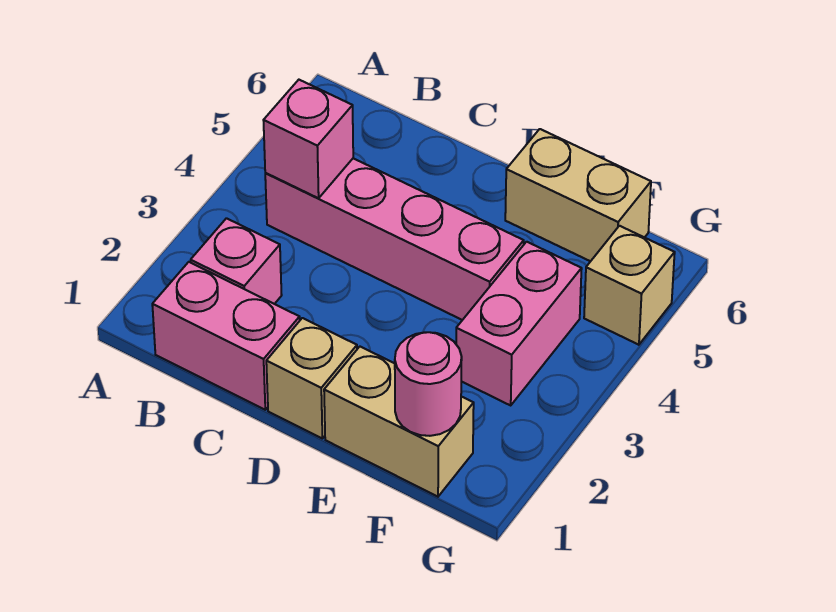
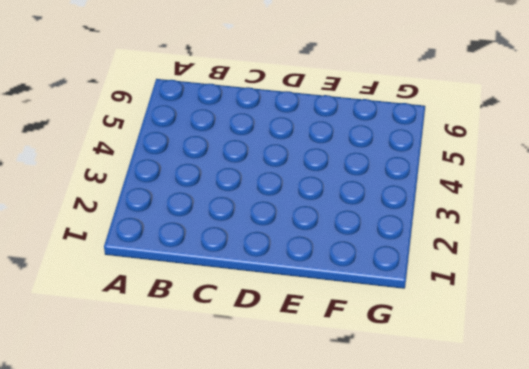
none -> pink brick B1:C1 level 1
none -> pink brick B2 level 1

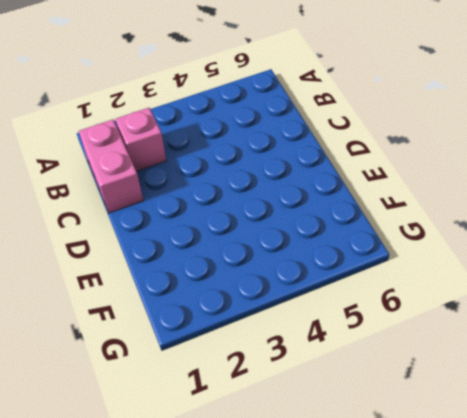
none -> pink brick B4:E4 level 1
none -> tan brick D1 level 1

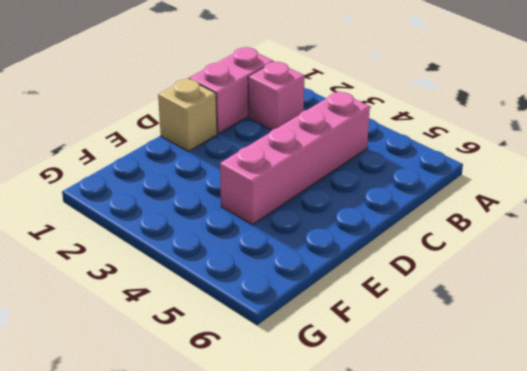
none -> tan brick E1:F1 level 1
none -> tan brick E6:F6 level 1

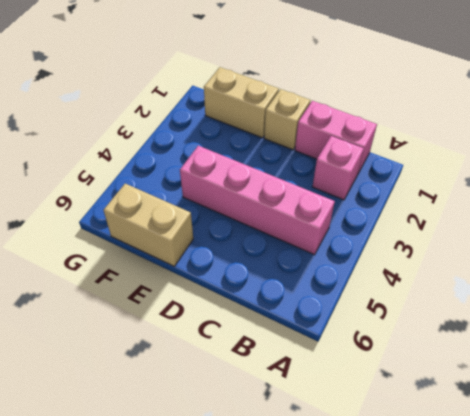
none -> pink brick F3:F4 level 1
none -> tan brick G5 level 1

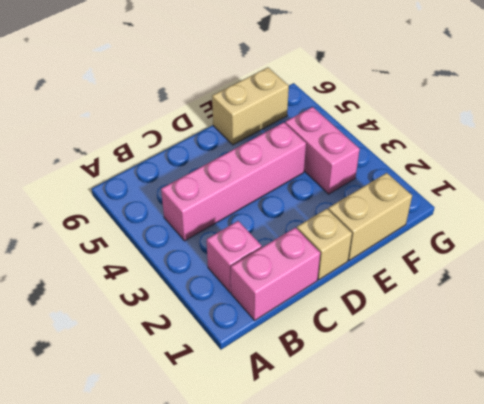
none -> tan brick G5 level 1
none -> pink brick B4 level 2

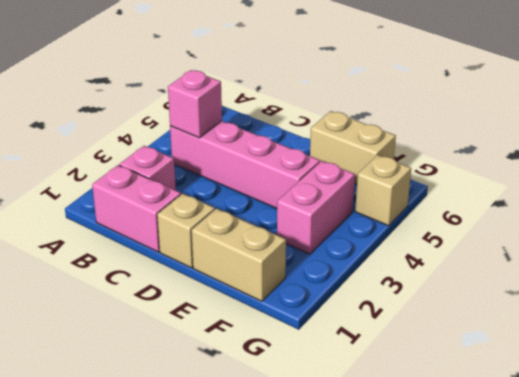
none -> pink round brick F1 level 2

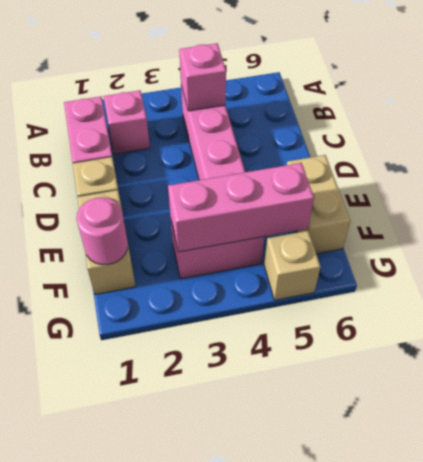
pink brick F3:F5 level 2 -> none

